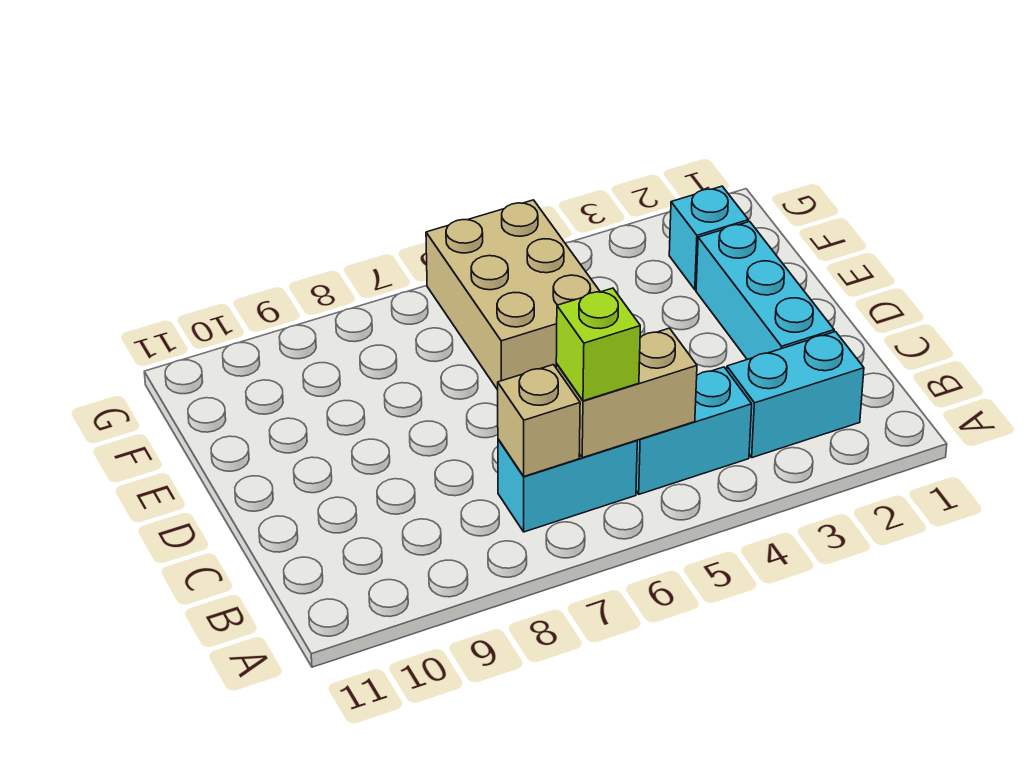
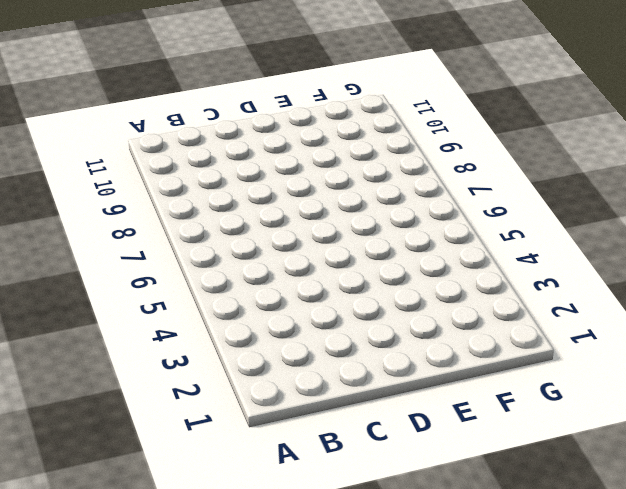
none -> cyan brick B2:B3 level 1
none -> cyan brick B4:B5 level 1

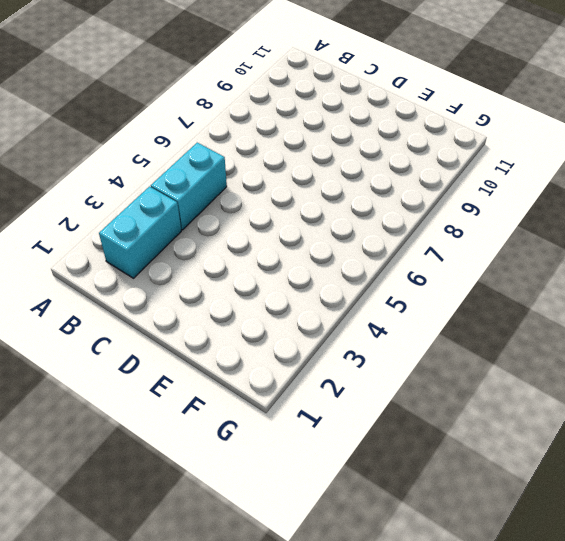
none -> cyan brick B6:B7 level 1
none -> cyan brick C2:E2 level 1

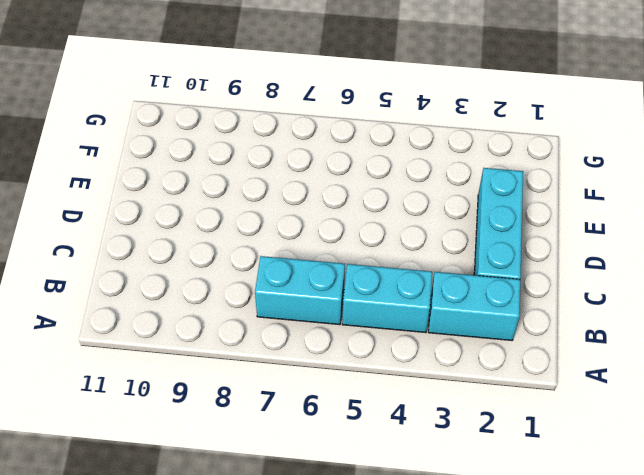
none -> tan brick E5:G6 level 1
none -> cyan brick F2 level 1

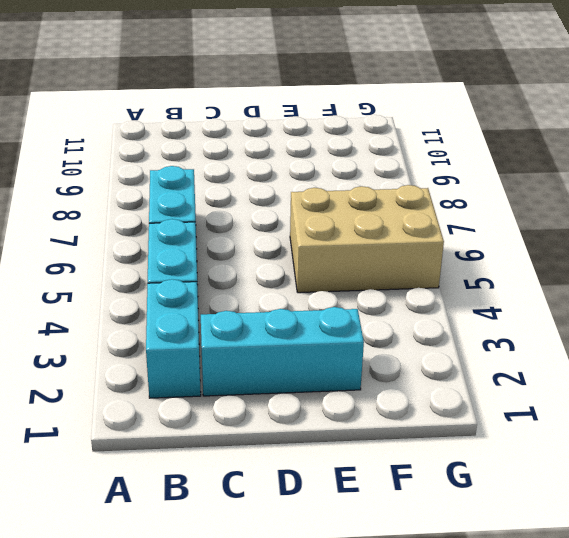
none -> cyan brick F2 level 1
none -> tan brick B5:B6 level 2

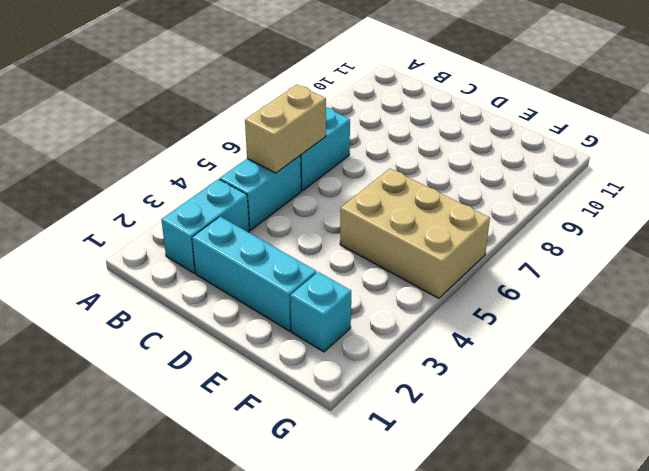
none -> tan brick B7 level 2
none -> lime brick B6 level 3

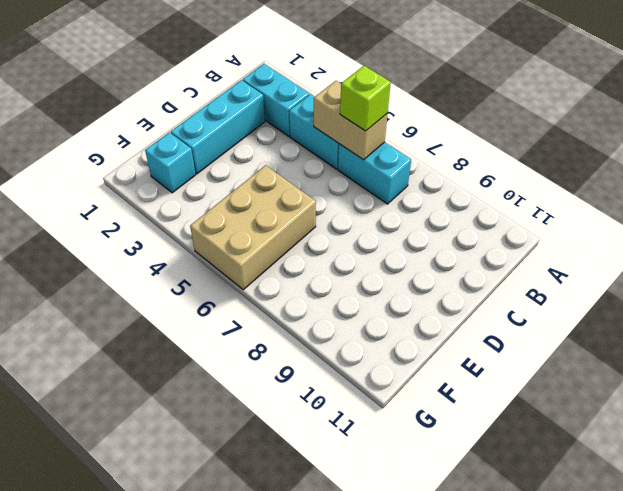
none -> tan brick B7 level 2

